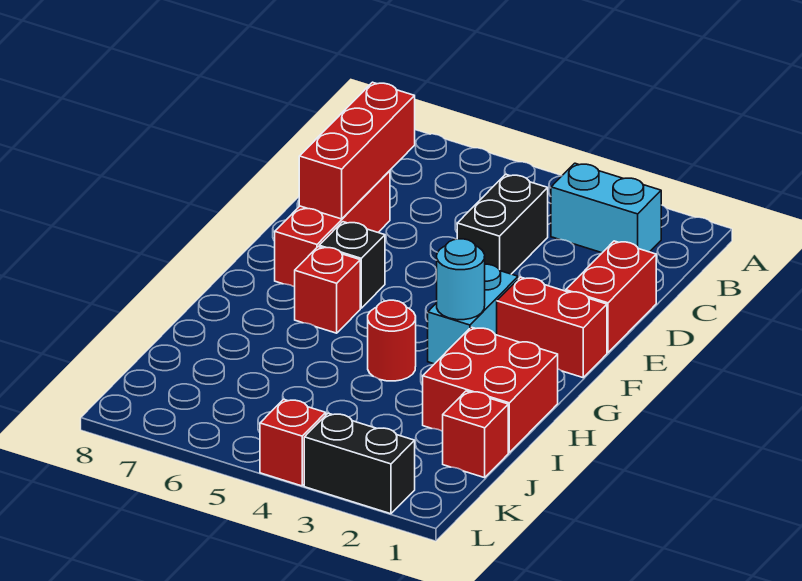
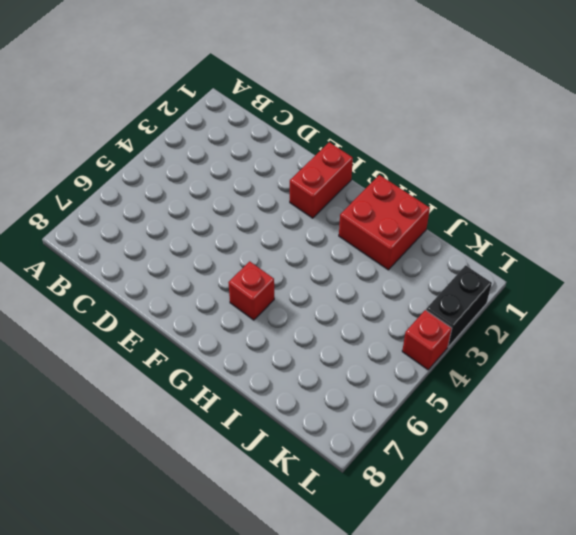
none -> cyan brick B2:B3 level 1
none -> black brick C4:D4 level 1
none -> red brick D1:E1 level 1

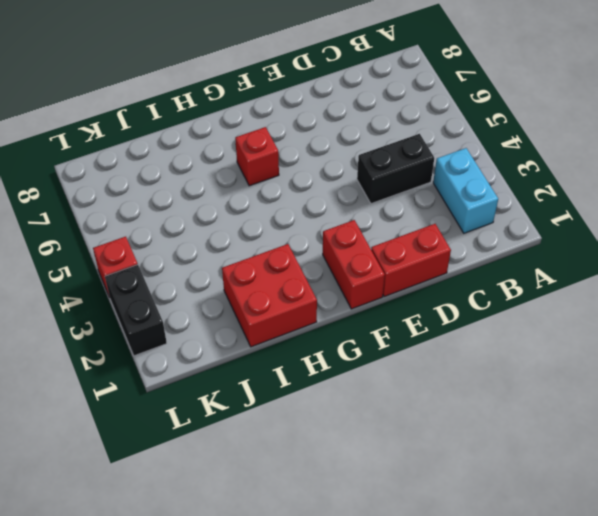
none -> red brick D7:F7 level 1
none -> cyan brick F3:G3 level 1
none -> black brick F6 level 1

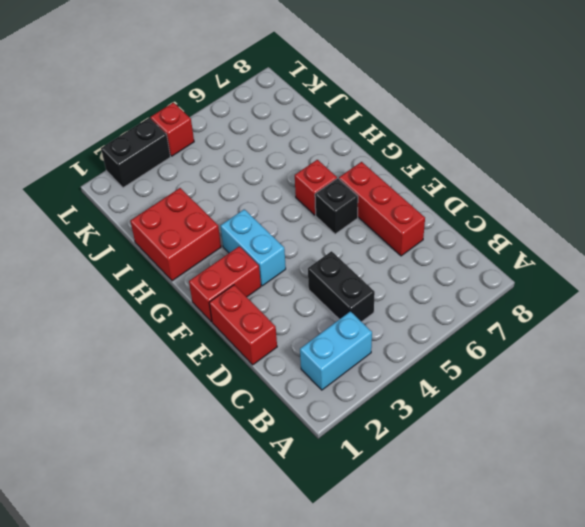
none -> red round brick H4 level 1
none -> red brick J1 level 1
none -> red brick C7:E7 level 2

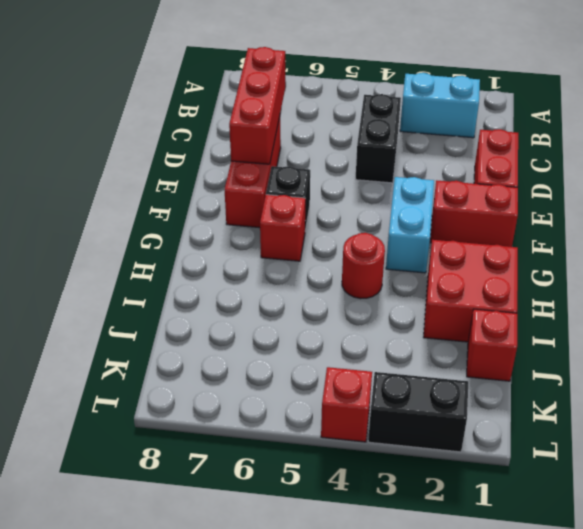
none -> cyan round brick G3 level 2

